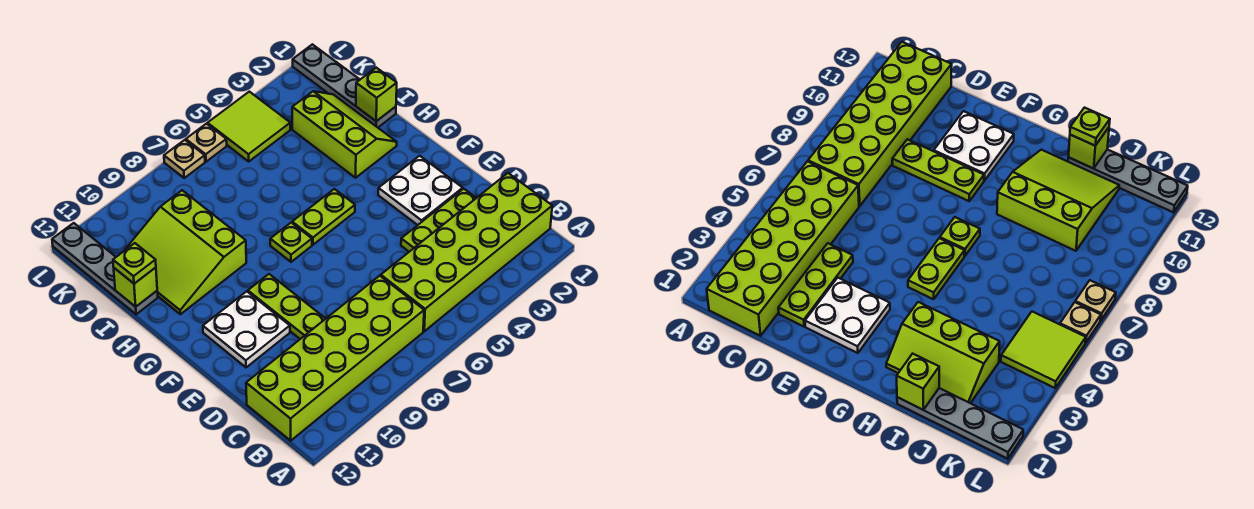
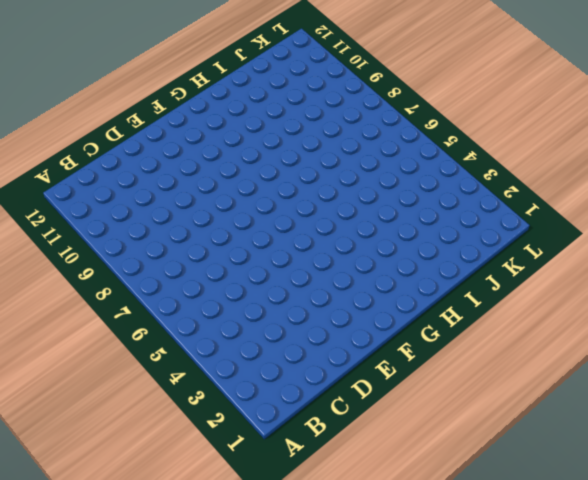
none -> lime brick B1:C6 level 1
none -> lime brick B7:C12 level 1
none -> lime plate D2:D4 level 1

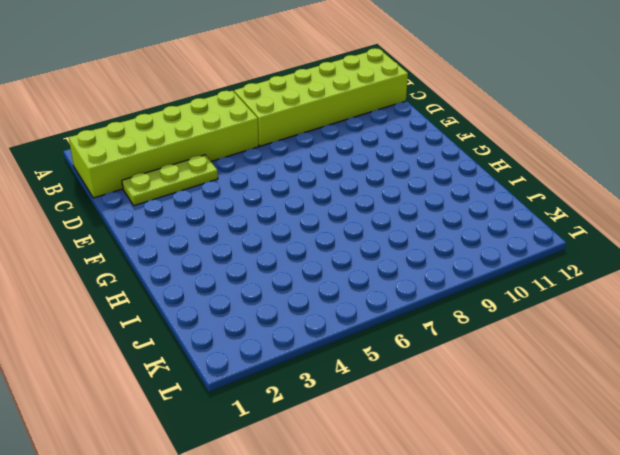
none -> lime plate D9:F9 level 1
none -> white plate E2:F3 level 1
none -> white plate E10:F11 level 1

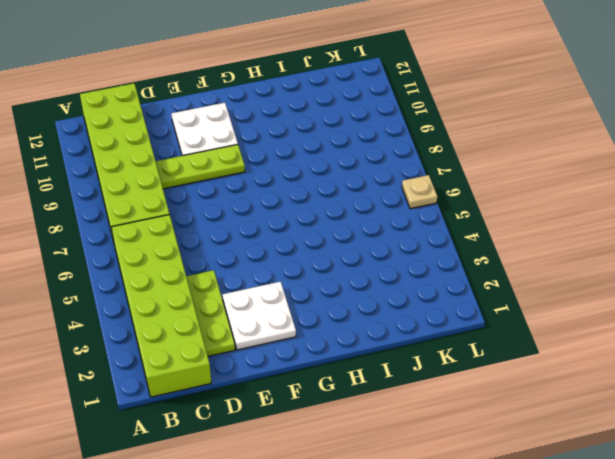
none -> lime plate G5:G6 level 1
none -> lime plate G7 level 1
none -> lime slope H2:J3 level 1 top 3

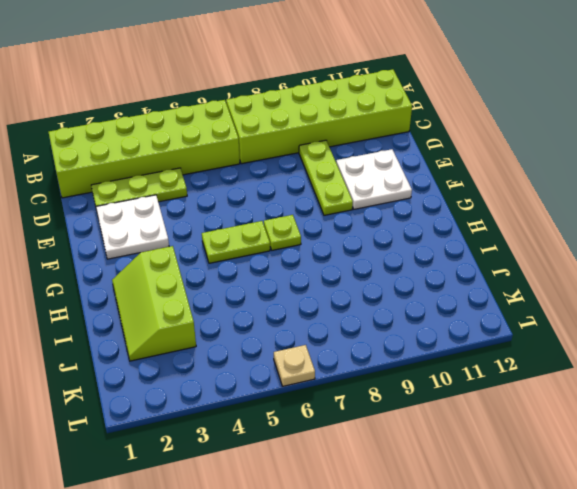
none -> lime slope H9:J11 level 1 top 9
none -> grey plate I1:L1 level 1
none -> grey plate I12:L12 level 1

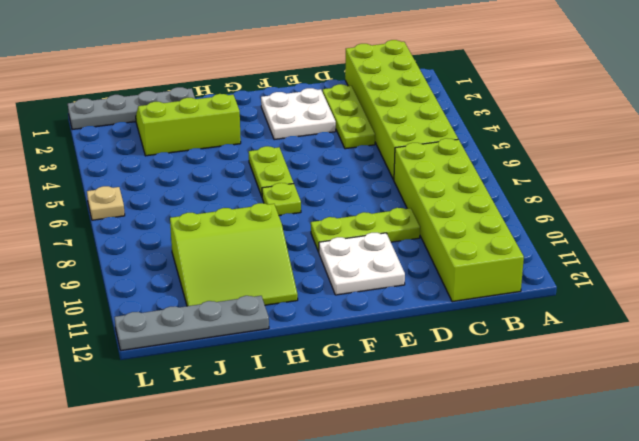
none -> lime tile K4:L5 level 1
none -> tan plate L7 level 1
none -> lime brick I1 level 2

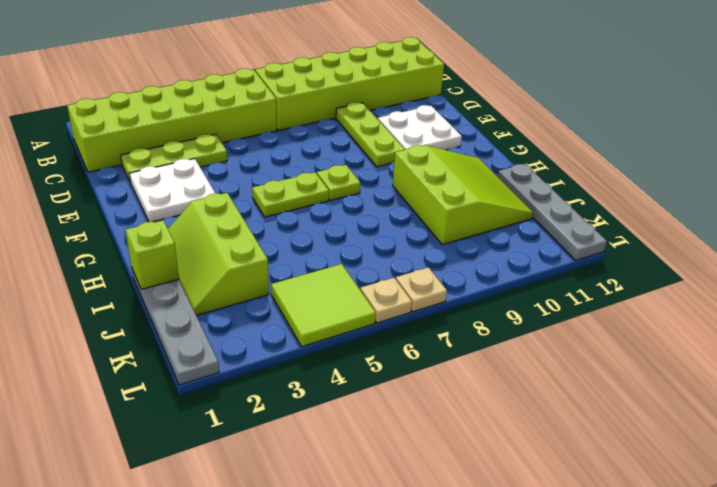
none -> lime brick I12 level 2
none -> lime plate I12 level 3

